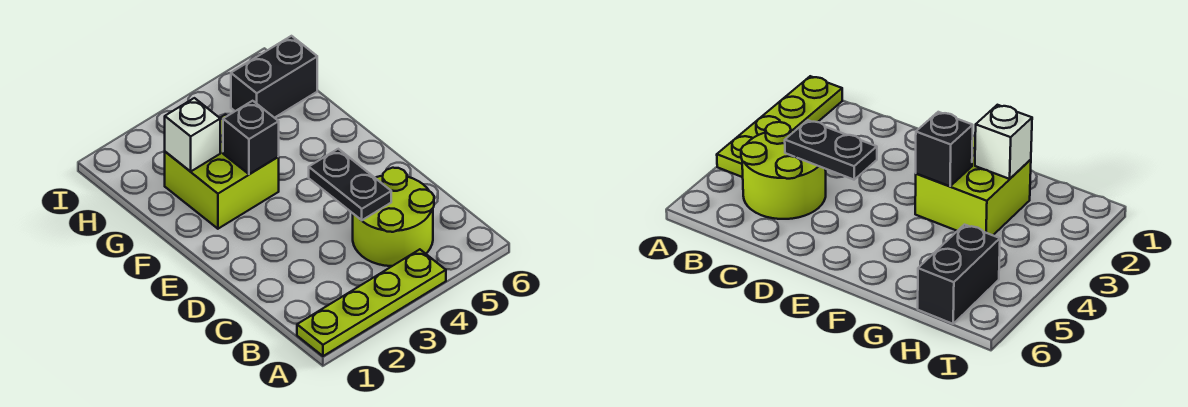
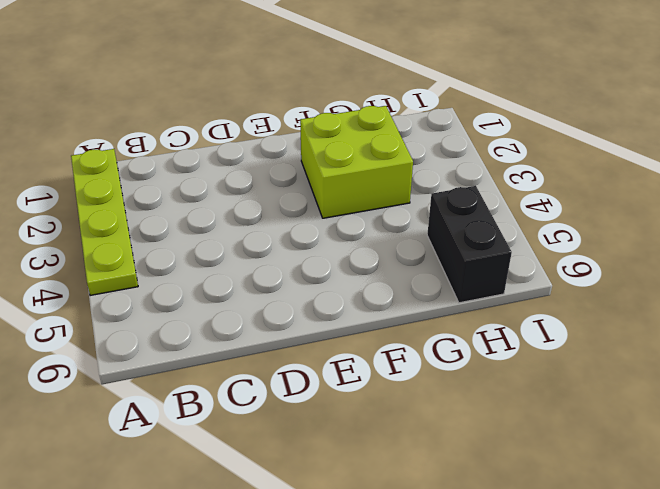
none -> lime round brick B4:C5 level 1
none -> black plate C4:D4 level 2

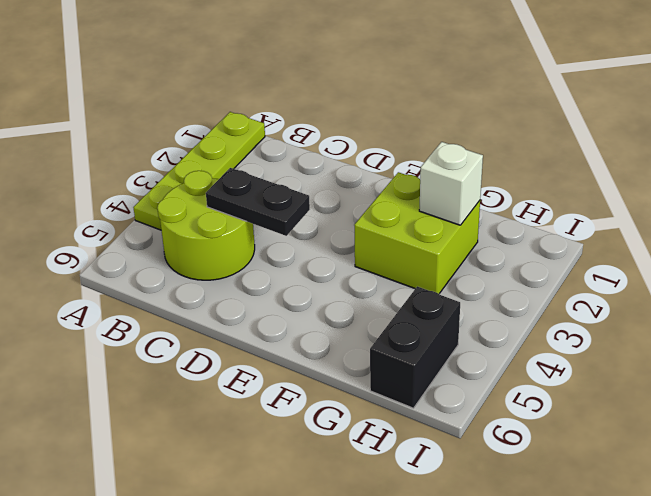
none -> black brick F3 level 2

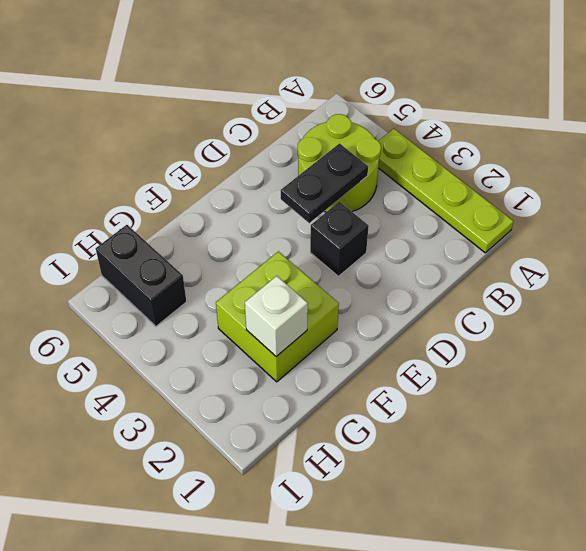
black brick D3 level 1 -> black brick F3 level 2

